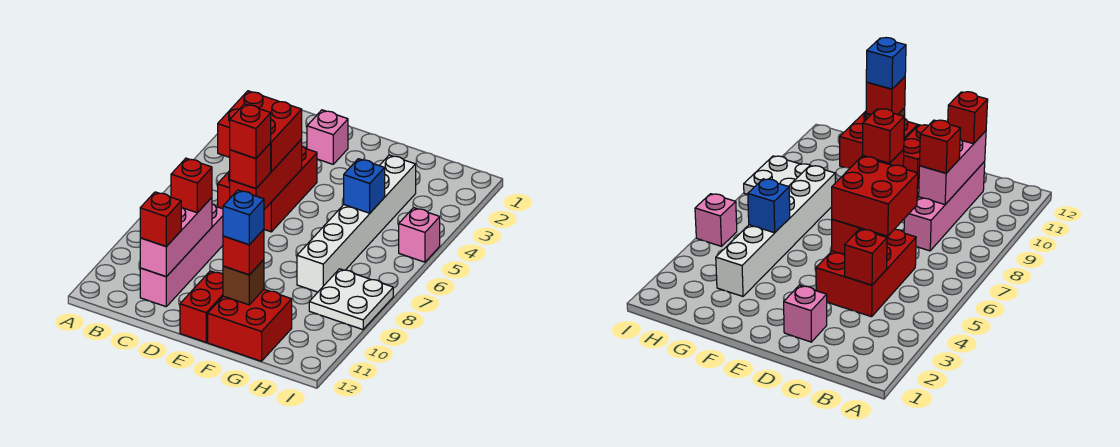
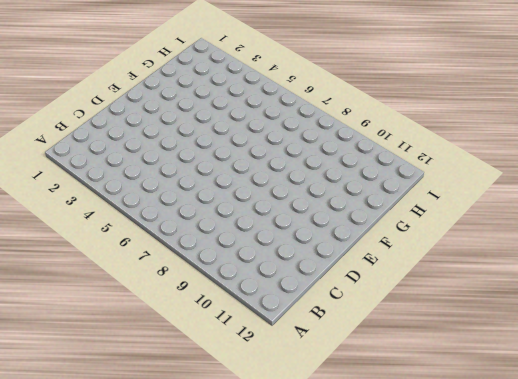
none -> red brick C4:D6 level 1
none -> pink brick C8:C11 level 1
none -> pink brick D2 level 1

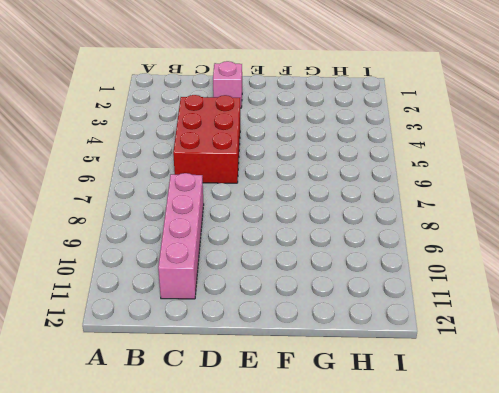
none -> red brick E11:E12 level 1
none -> red brick F11:G12 level 1
none -> white brick G3:G8 level 1

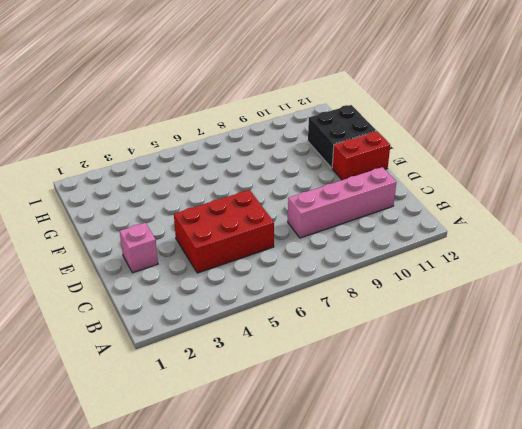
black brick F11:G12 level 1 -> red brick F11:G12 level 1
none -> white brick G3:G8 level 1
none -> white plate H8:I9 level 1
none -> pink brick I5 level 1

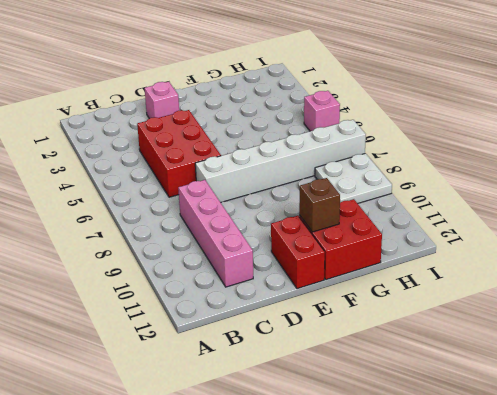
white brick D7:I7 level 1 -> white brick G3:G8 level 1
none -> red brick C4 level 2
none -> pink brick C9:C11 level 2
none -> red brick D5:D7 level 2

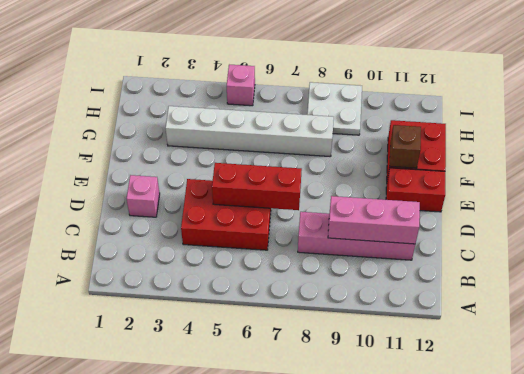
none -> red brick C4 level 2
none -> blue brick G5 level 2
none -> red brick C5:D6 level 3

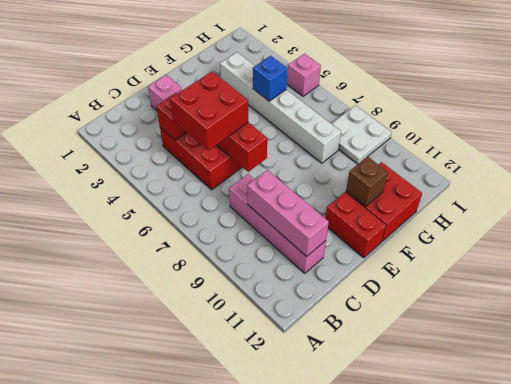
none -> red brick C9 level 3
none -> red brick C11 level 3
none -> red brick D7 level 3

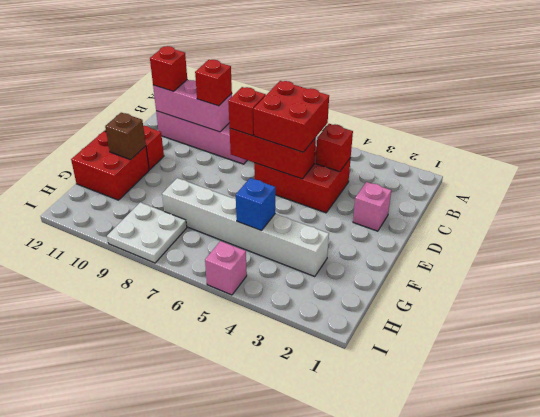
none -> red brick F11 level 3
none -> red brick D7 level 4
none -> blue brick F11 level 4

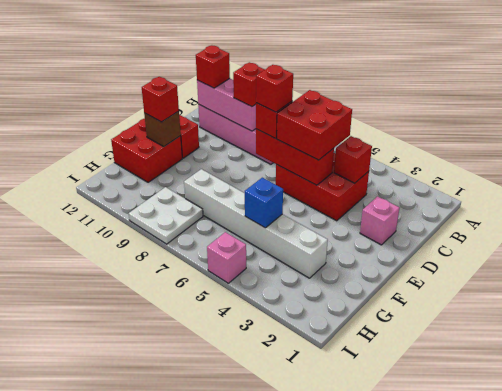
none -> blue brick F11 level 4

